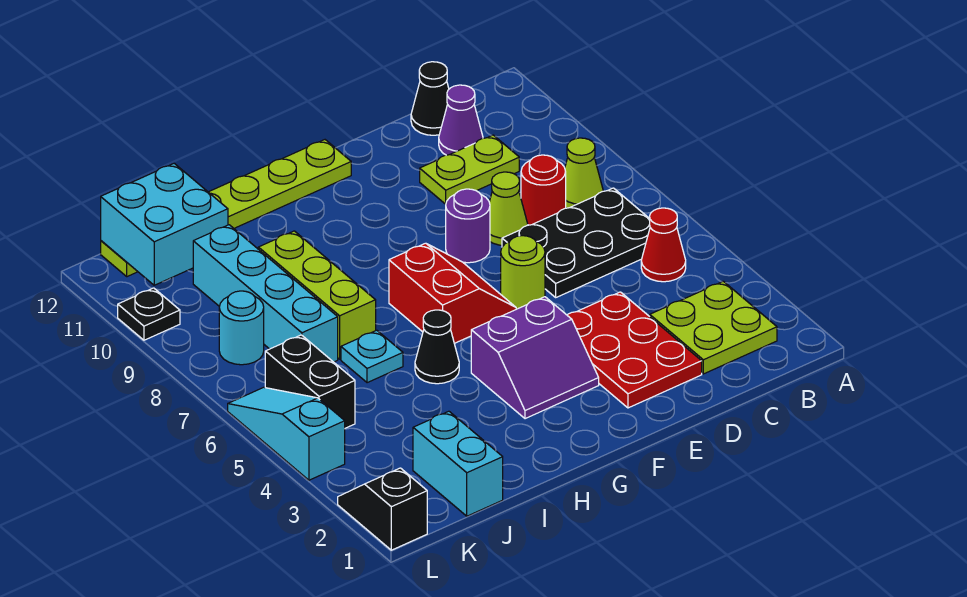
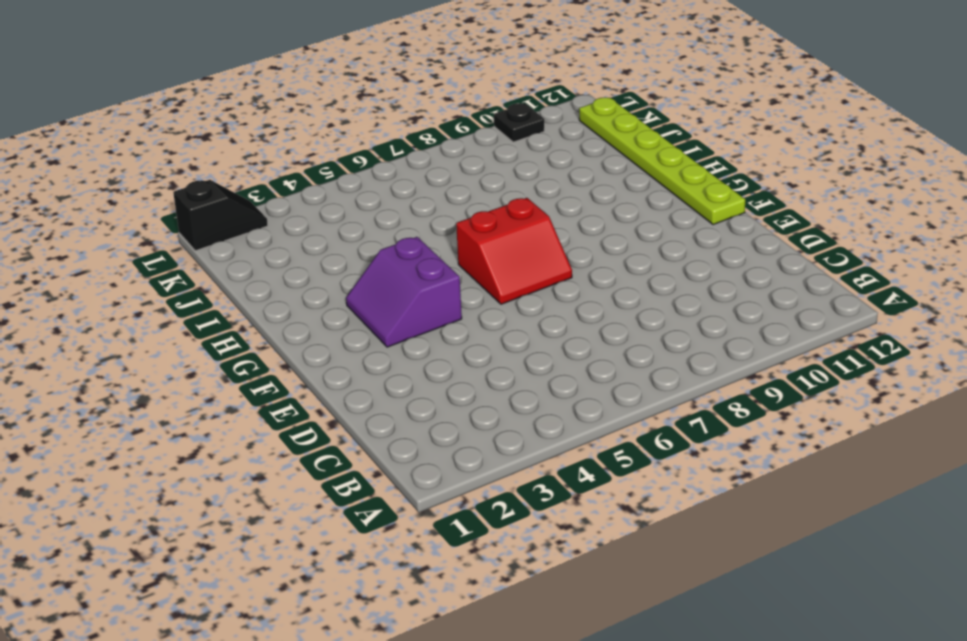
none -> lime plate B2:C3 level 1
none -> red cone B5 level 1
none -> black plate B6:D7 level 1

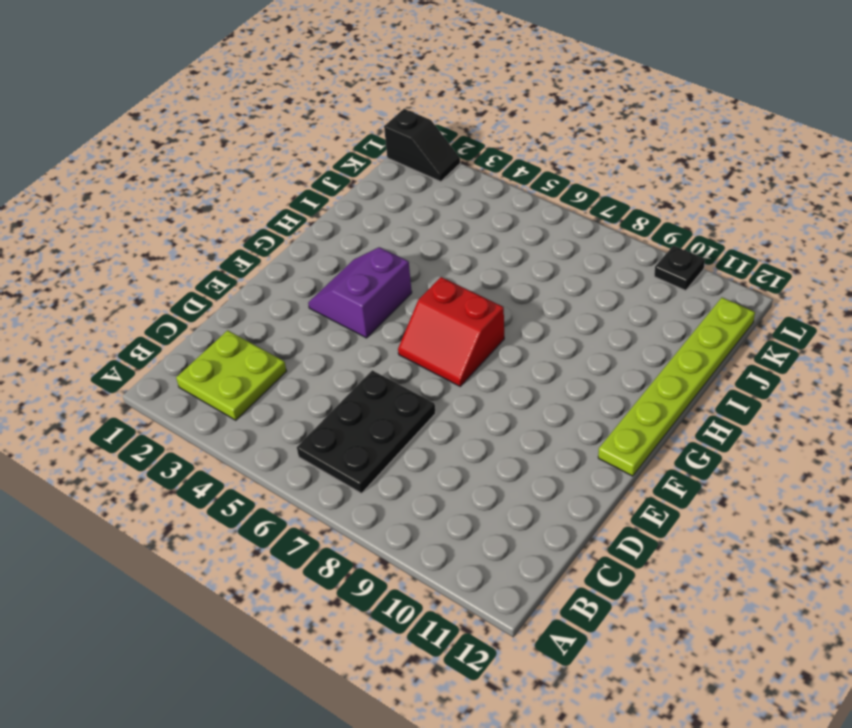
none -> red cone B5 level 1
none -> lime cone B8 level 1
none -> red round brick C8 level 1

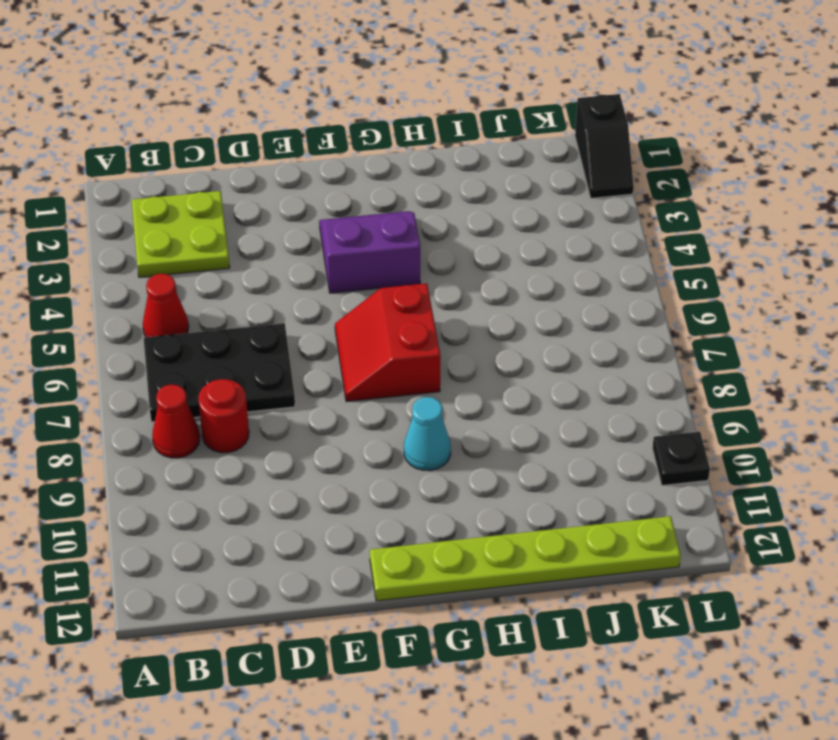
red cone B8 level 1 -> lime cone B8 level 1
cyan cone G9 level 1 -> none
none -> lime plate C10:D10 level 1
none -> purple cone C11 level 1
none -> black cone C12 level 1

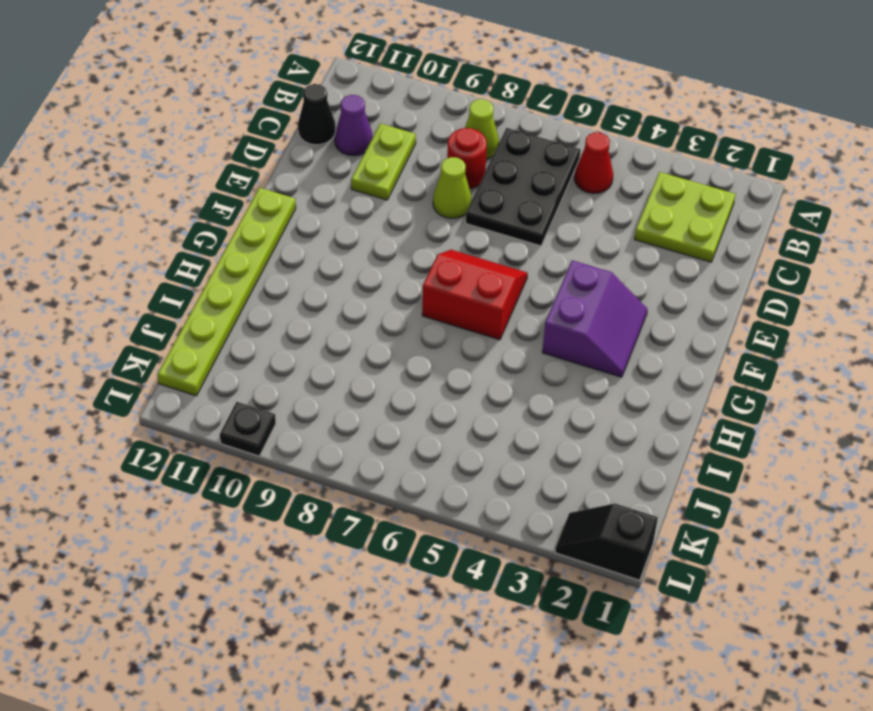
none -> red plate D2:E4 level 1
none -> lime round brick E6 level 1
none -> purple round brick E8 level 1

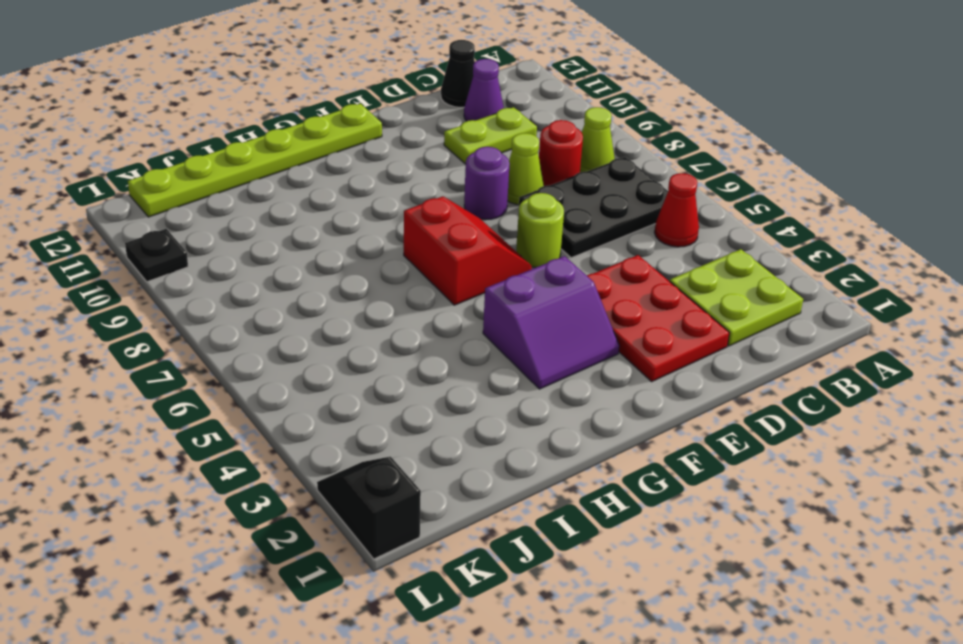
none -> black cone H5 level 1
none -> cyan plate I6 level 1
none -> lime brick I7:I9 level 1

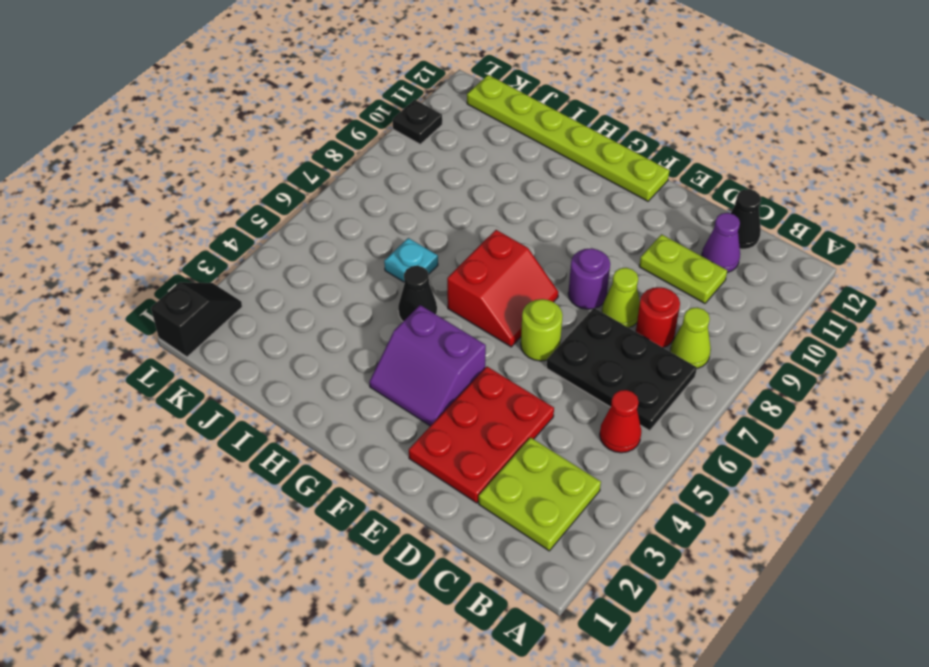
none -> lime brick I7:I9 level 1
none -> cyan brick J1:J2 level 1
none -> cyan brick J7:J10 level 1

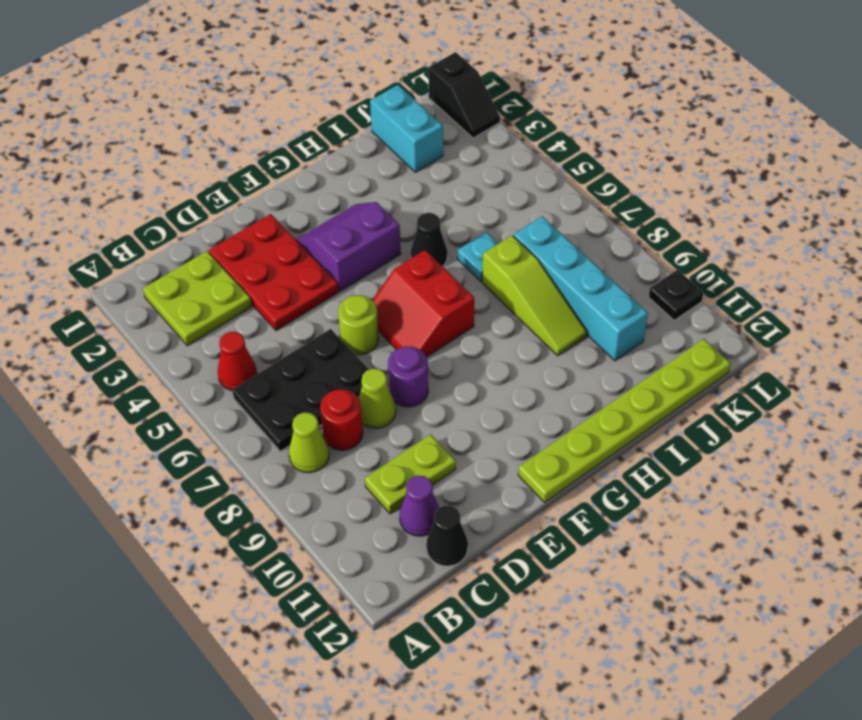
lime slope I7:I9 level 1 top 7 -> lime brick I7:I9 level 1
none -> black brick K5:K6 level 1
none -> cyan round brick K8 level 1
none -> cyan slope L4:L6 level 1 top 4

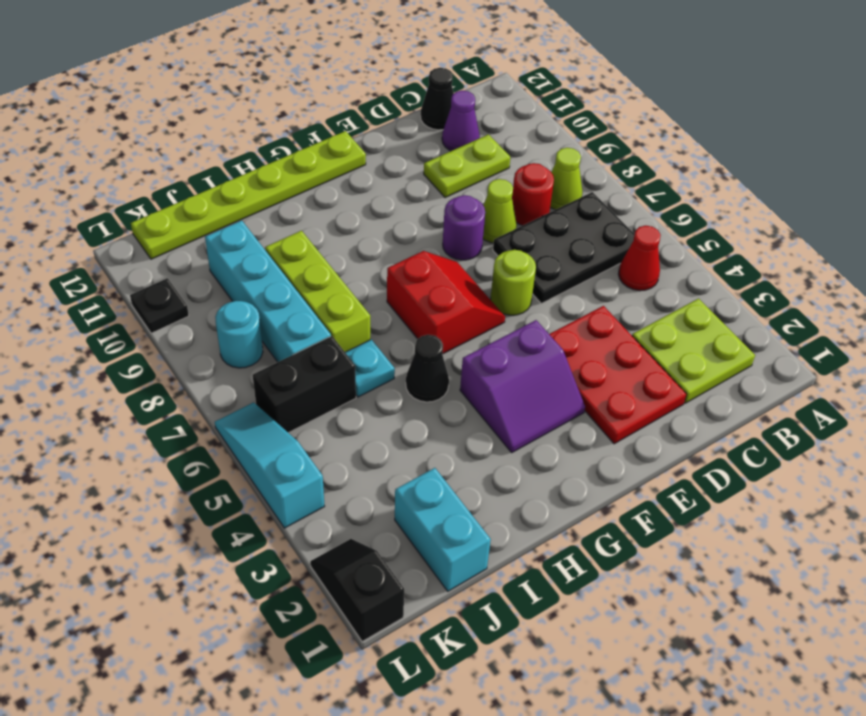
black brick J6:K6 level 1 -> black brick K5:K6 level 1
none -> cyan brick J11:K12 level 2

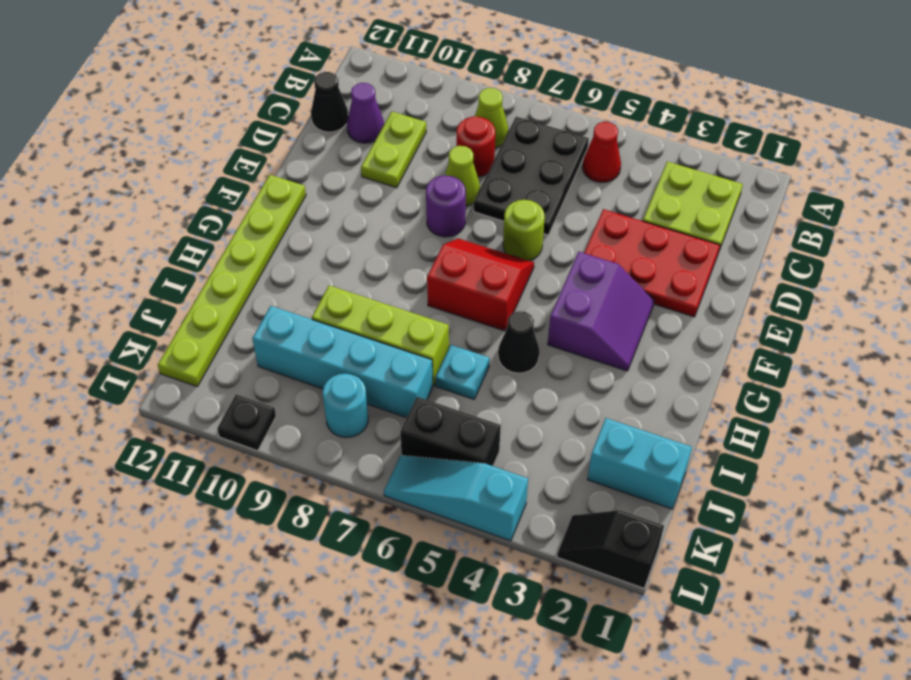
none -> cyan brick J11:K12 level 2

